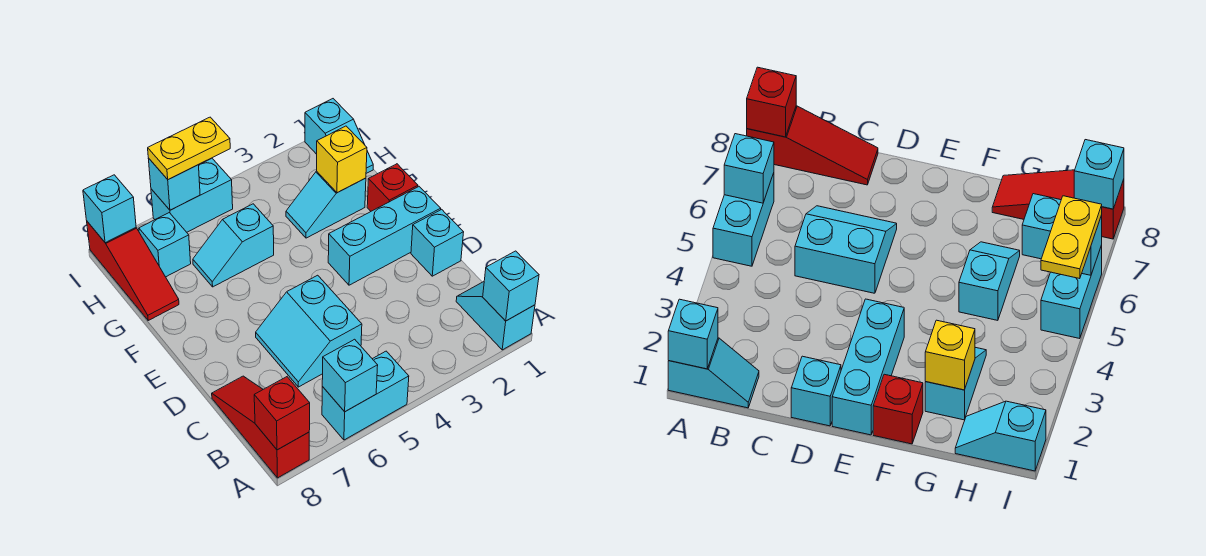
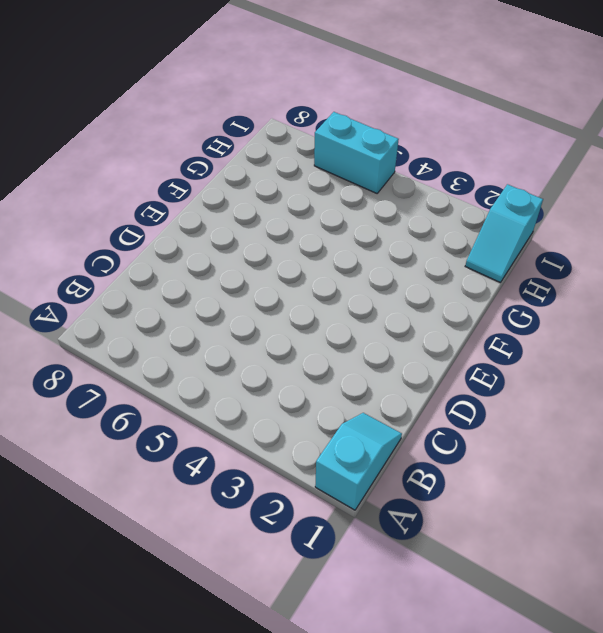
none -> cyan brick A5:A6 level 1
none -> red slope A8:C8 level 1 top A
none -> cyan slope C5:D6 level 1 top 5

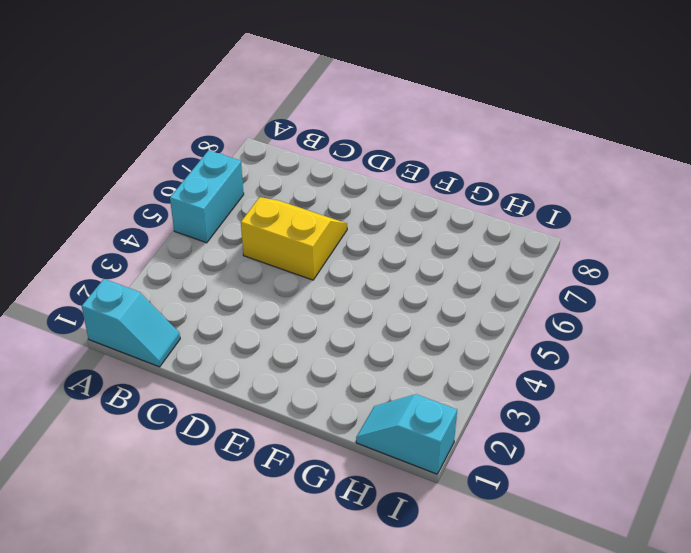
yellow slope C5:D6 level 1 top 5 -> cyan slope C5:D6 level 1 top 5
none -> red slope A8:C8 level 1 top A
none -> cyan brick D1 level 1
none -> cyan brick E1:E3 level 1

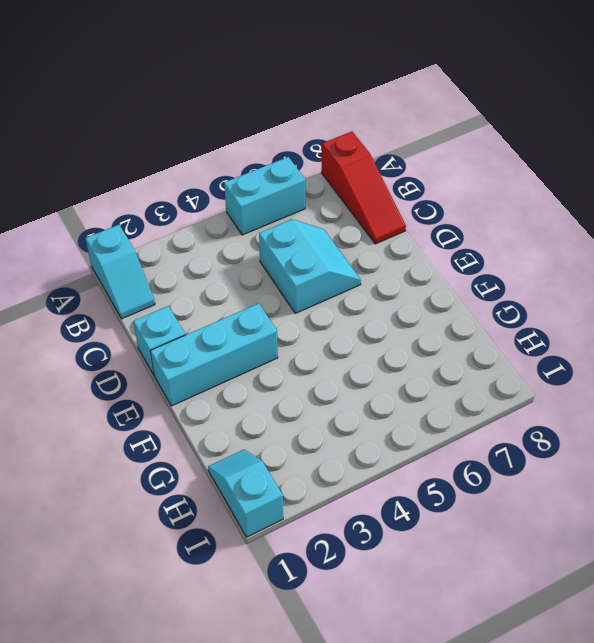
none -> red brick F1 level 1
none -> cyan slope G2:G3 level 1 top 2
none -> cyan slope G5:G6 level 1 top 5

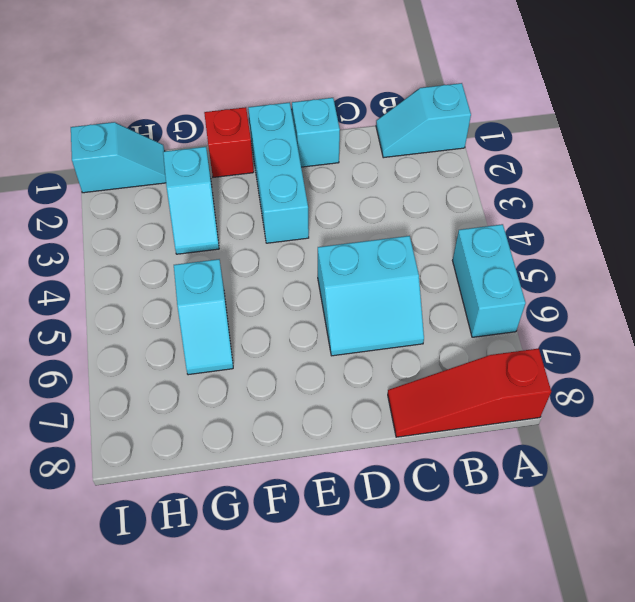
none -> red slope G8:I8 level 1 top I
none -> cyan brick H7 level 1
none -> cyan brick I5:I6 level 1

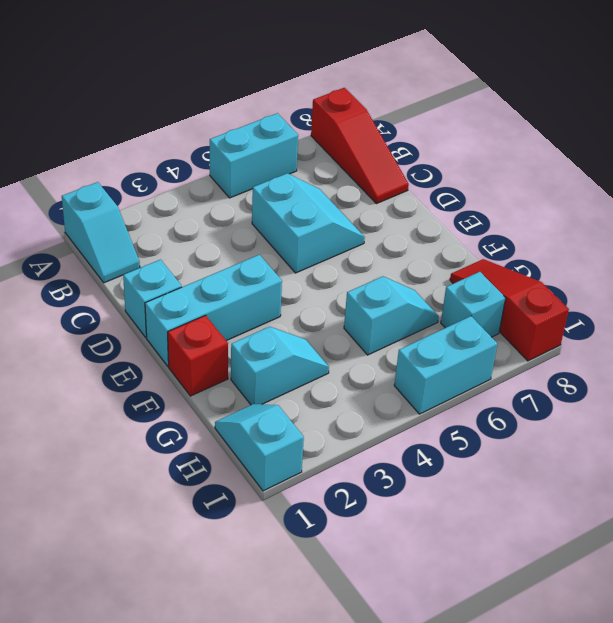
none -> cyan brick A1 level 2
none -> cyan brick A6 level 2
none -> red brick A8 level 2

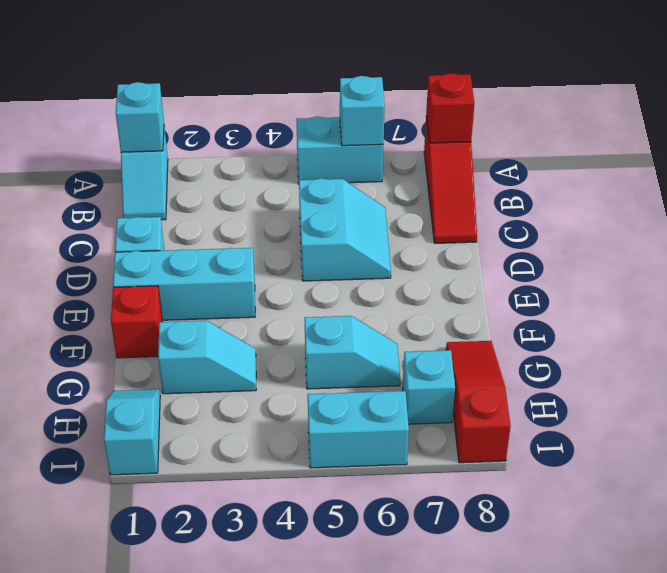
none -> yellow brick G2 level 2
none -> cyan brick I6 level 2
none -> cyan brick I8 level 2

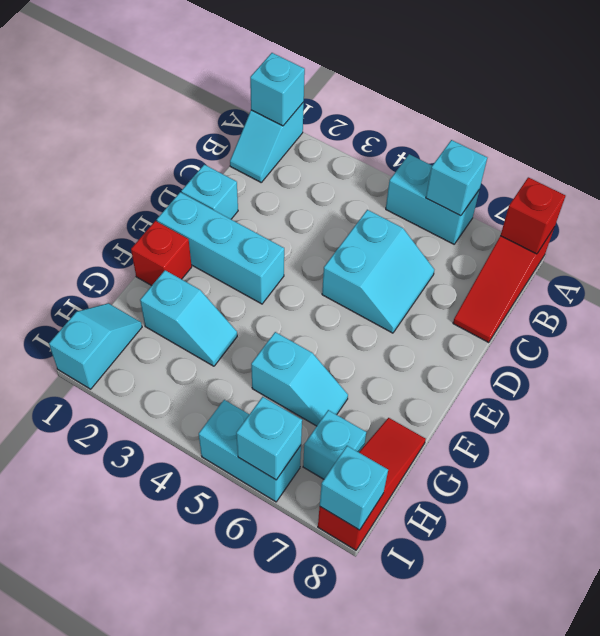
none -> yellow brick G2 level 2
none -> yellow plate I5:I6 level 3

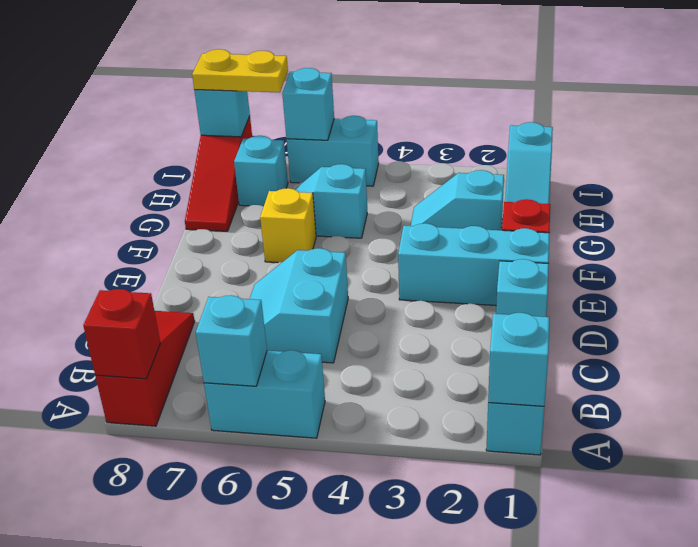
yellow brick F6 level 1 -> yellow brick G2 level 2
yellow plate I7:I8 level 3 -> yellow plate I5:I6 level 3

